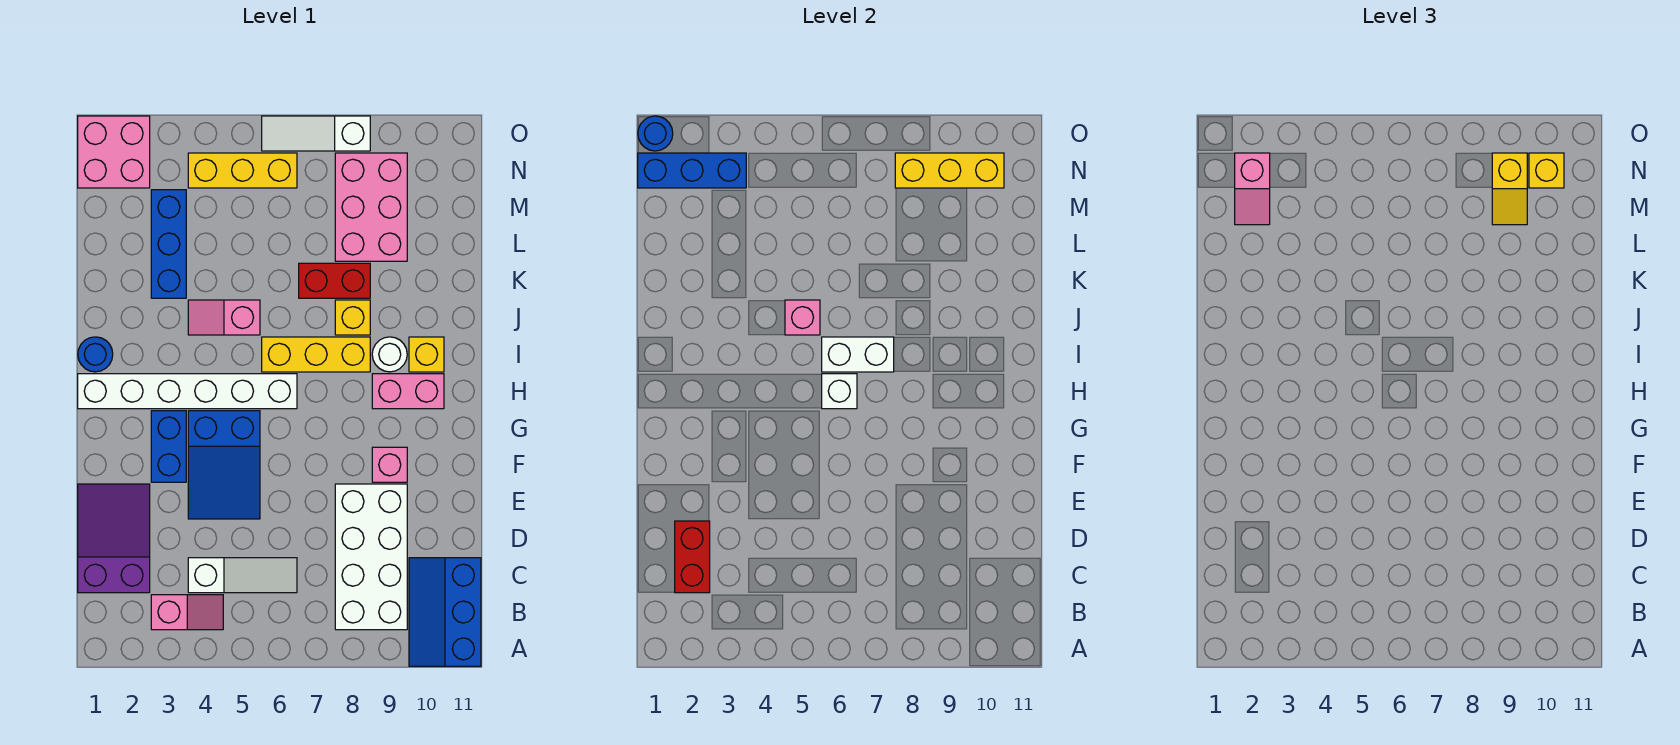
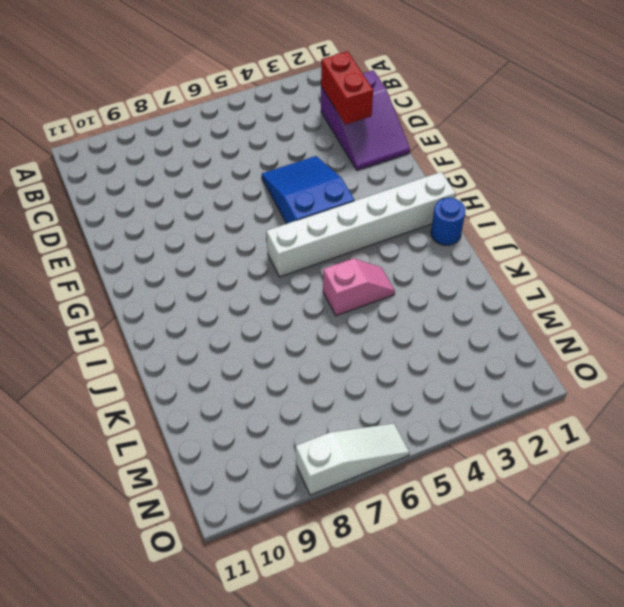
none -> blue slope A10:C11 level 1 top 11
none -> pink slope B3:B4 level 1 top 3
none -> white brick B8:E9 level 1
none -> white slope C4:C6 level 1 top 4

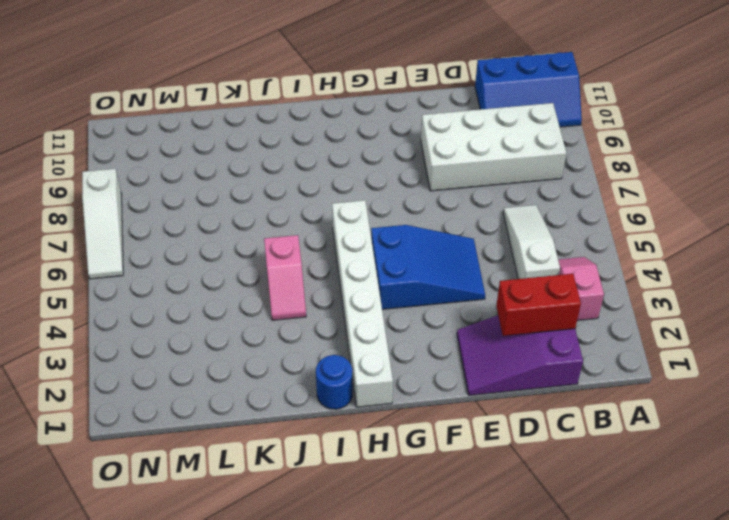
none -> blue brick F3:G3 level 1
none -> pink brick F9 level 1
none -> pink brick H9:H10 level 1
none -> yellow brick I6:I8 level 1

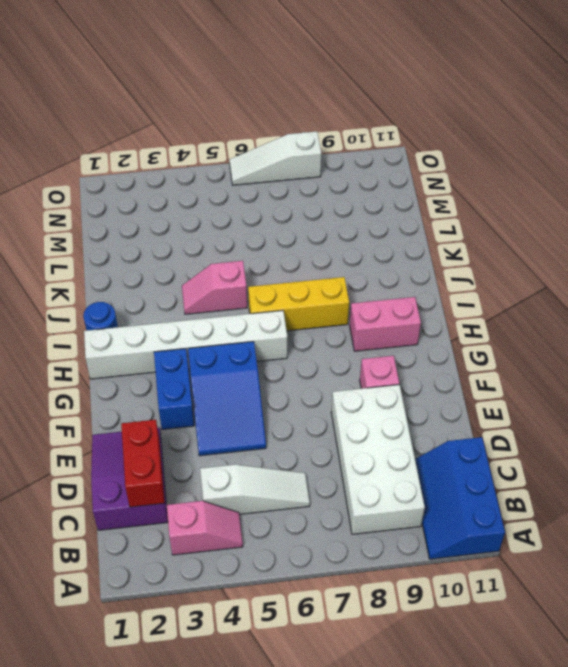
none -> white round brick I9 level 1
none -> yellow brick I10 level 1
none -> yellow brick J8 level 1
none -> blue brick K3:M3 level 1

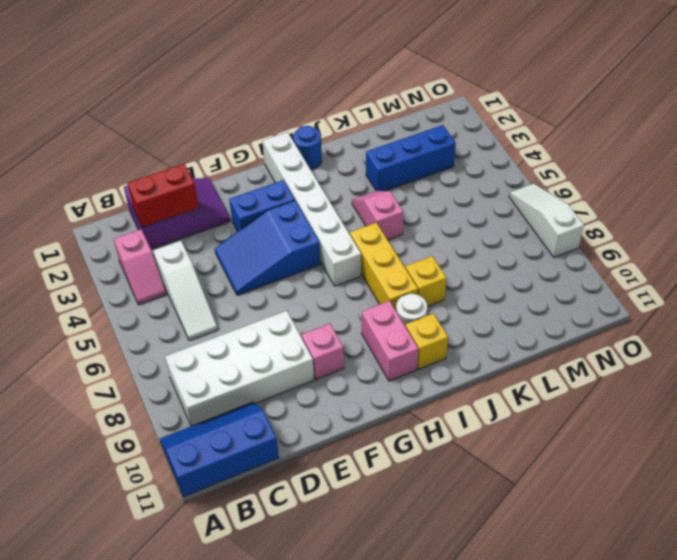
none -> red brick K7:K8 level 1
none -> pink brick L8:N9 level 1
none -> pink brick N1:O2 level 1
none -> yellow brick N4:N6 level 1

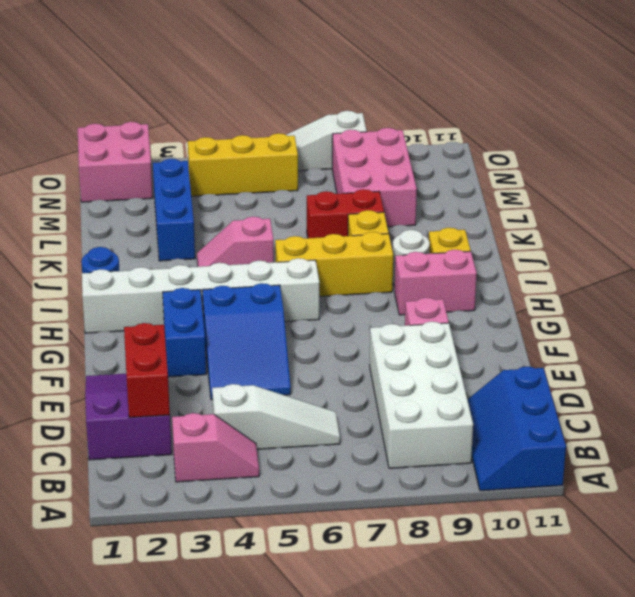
none -> white brick H6 level 2
none -> white brick I6:I7 level 2
none -> pink brick J5 level 2
none -> blue brick N1:N3 level 2

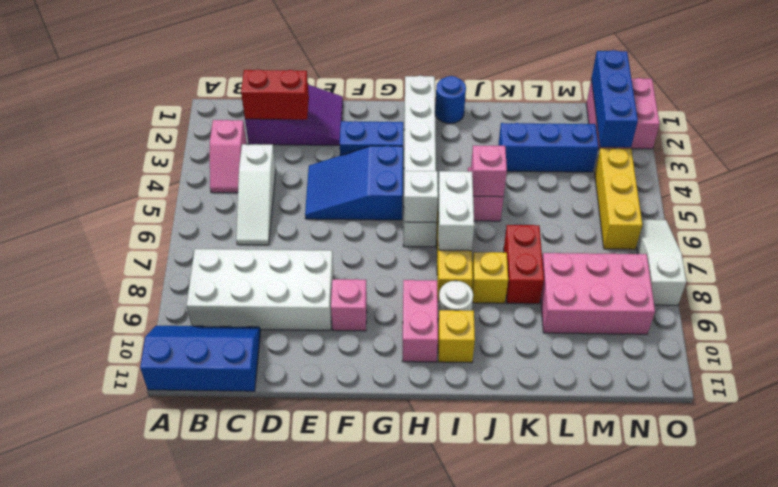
none -> yellow brick N8:N10 level 2
none -> blue round brick O1 level 2
none -> pink slope M2:N2 level 3 top N
none -> yellow slope M9:N9 level 3 top N

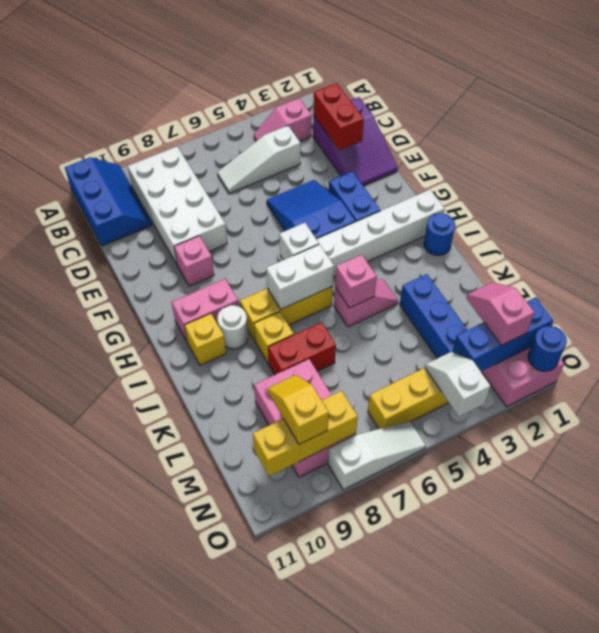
white slope N4:O4 level 2 top O -> none
none -> yellow brick N10 level 3

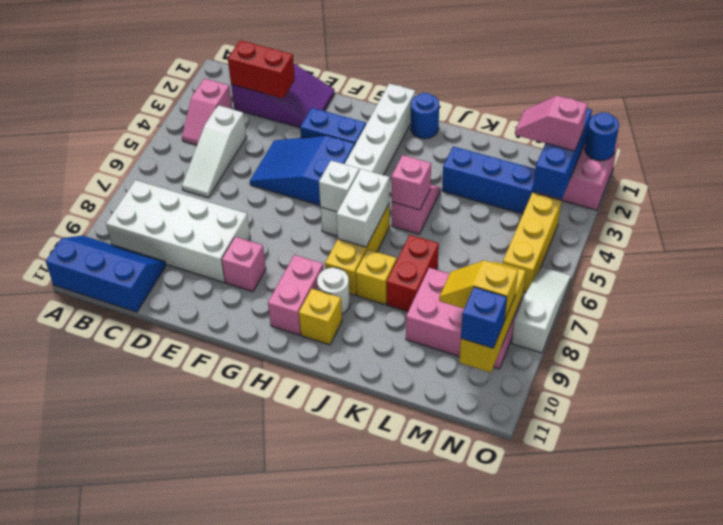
blue brick N10 level 3 -> yellow brick N10 level 3

